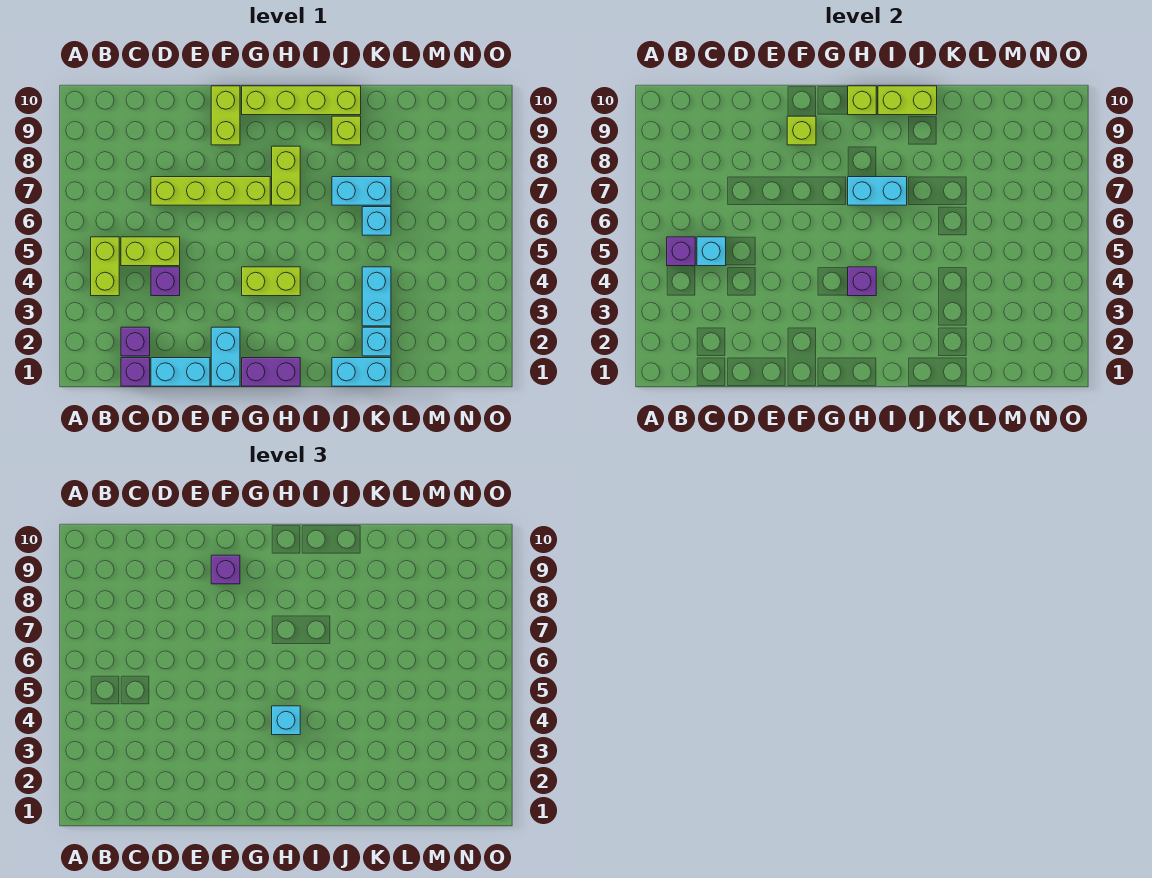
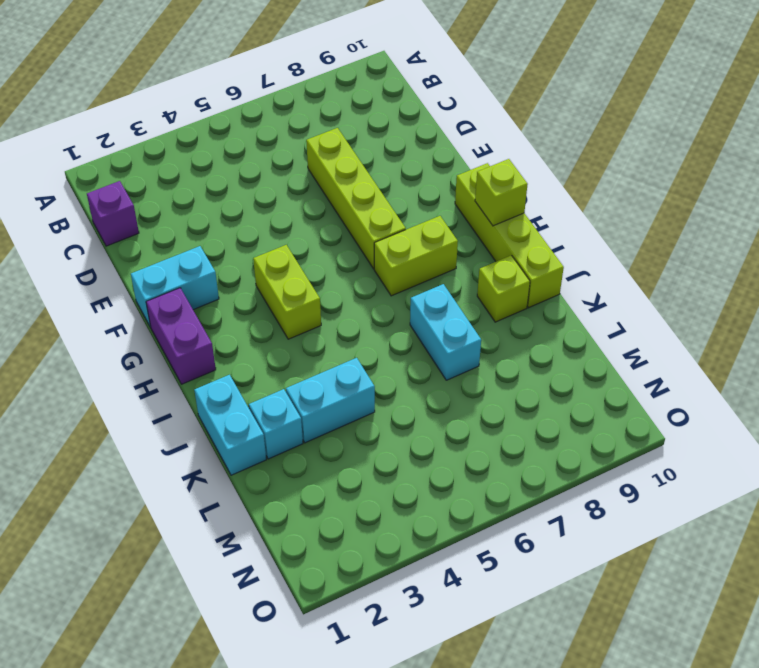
none -> lime brick B4:B5 level 1
none -> purple brick C2 level 1
none -> lime brick C5:D5 level 1

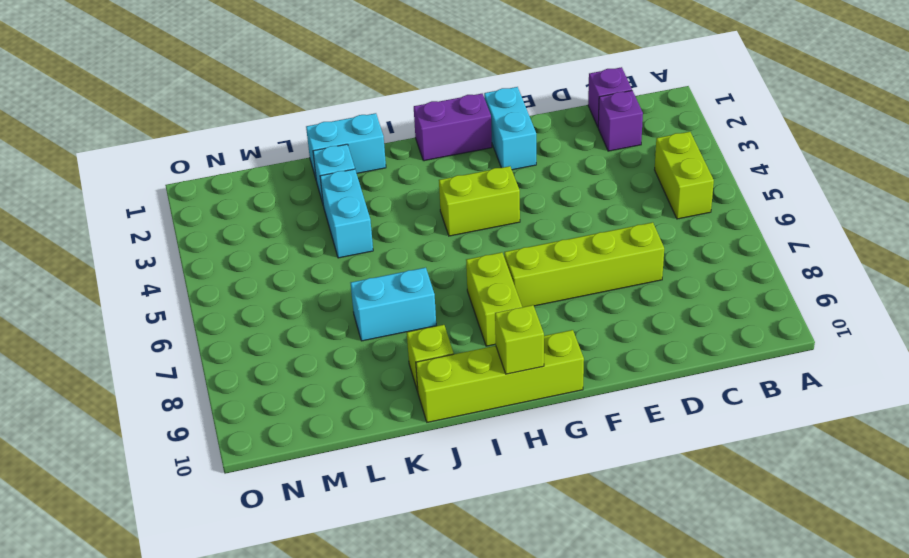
none -> lime brick C5:D5 level 1
none -> cyan brick D1:E1 level 1
none -> purple brick D4 level 1

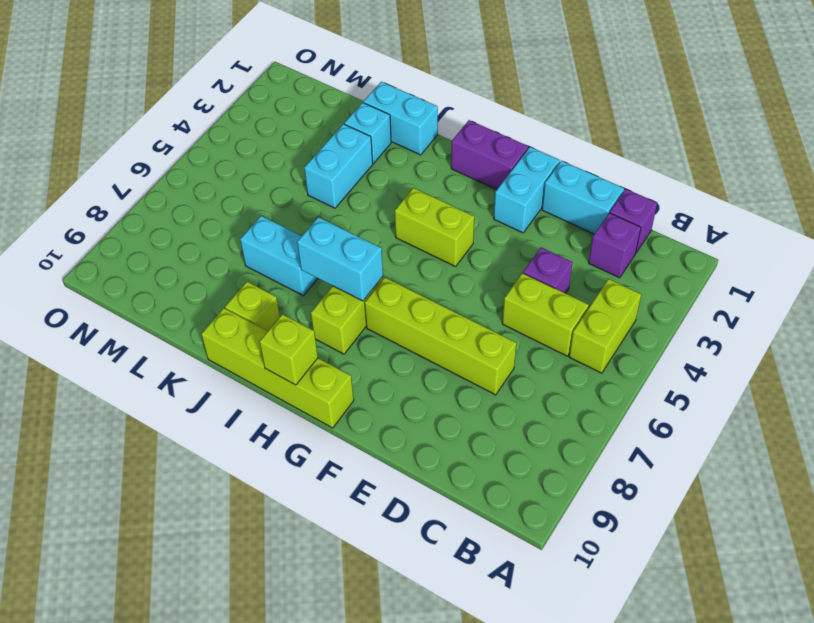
none -> lime brick F9:F10 level 1
none -> cyan brick K6 level 1
none -> purple brick B5 level 2

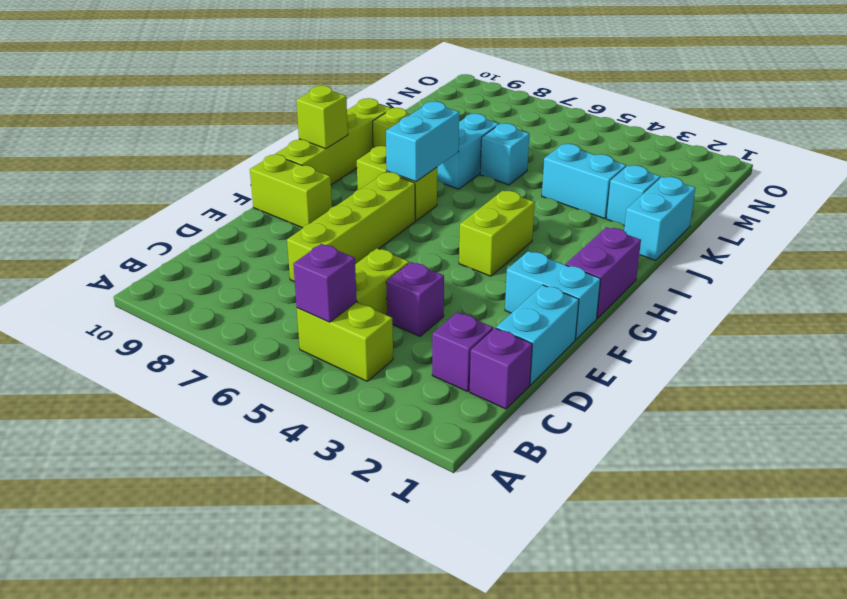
none -> cyan brick C5 level 2
none -> lime brick F9 level 2
none -> purple brick H4 level 2

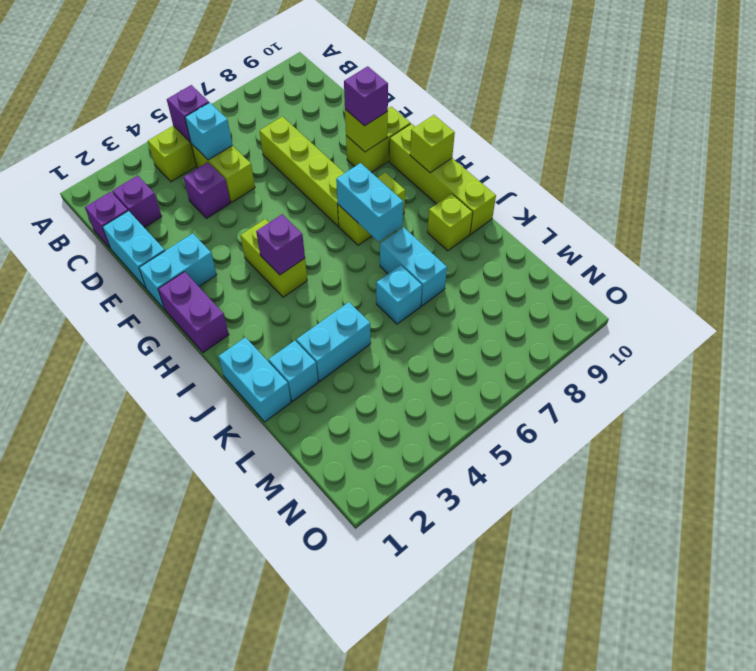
none -> lime brick I10:J10 level 2
none -> cyan brick H4 level 3

